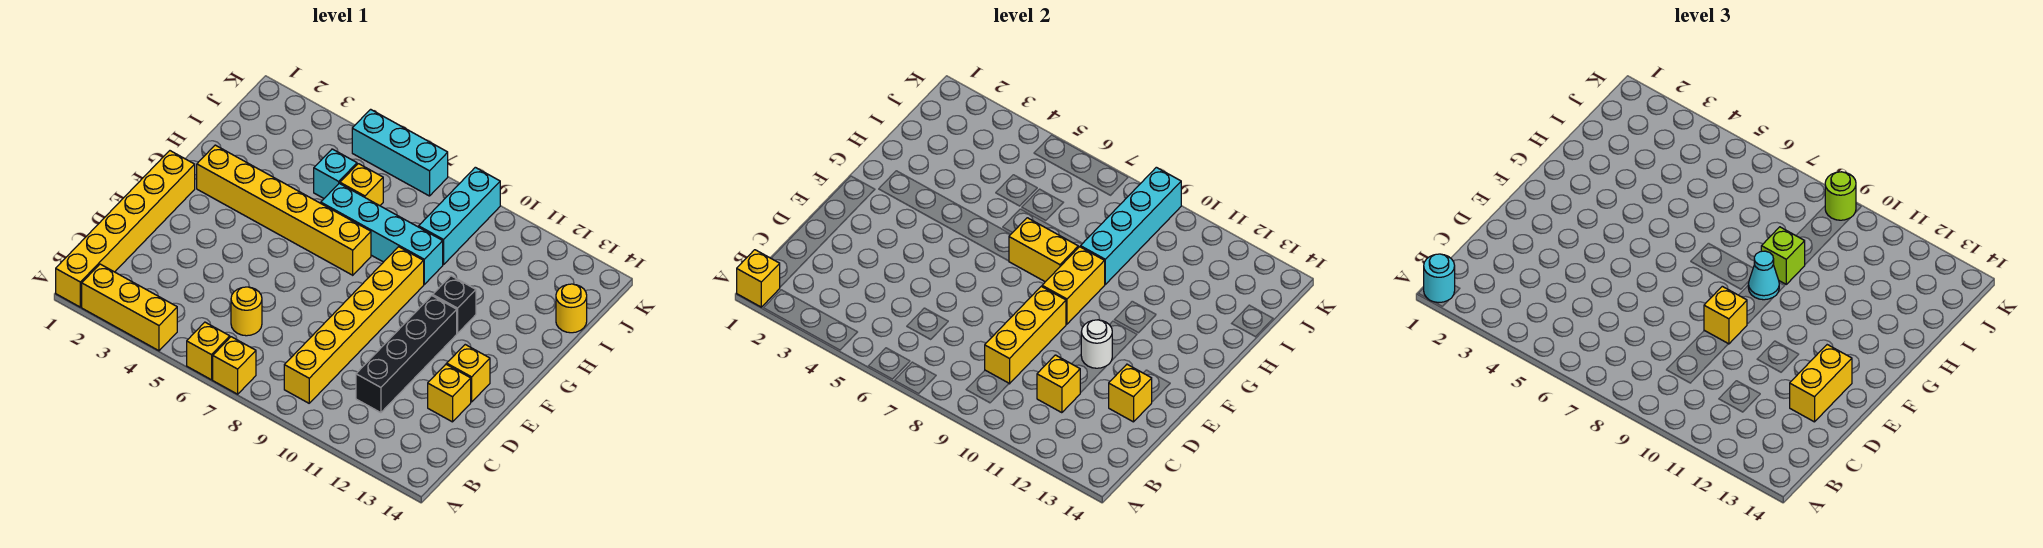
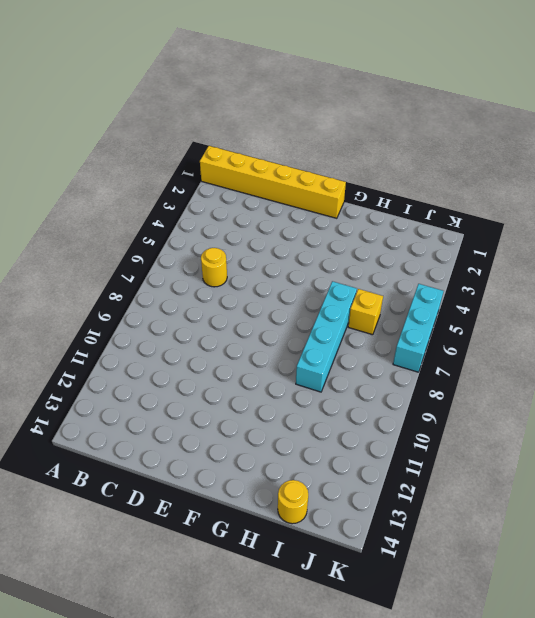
none -> yellow brick A2:A4 level 1
none -> yellow brick A6 level 1
none -> yellow brick A7 level 1
none -> yellow brick B9:G9 level 1

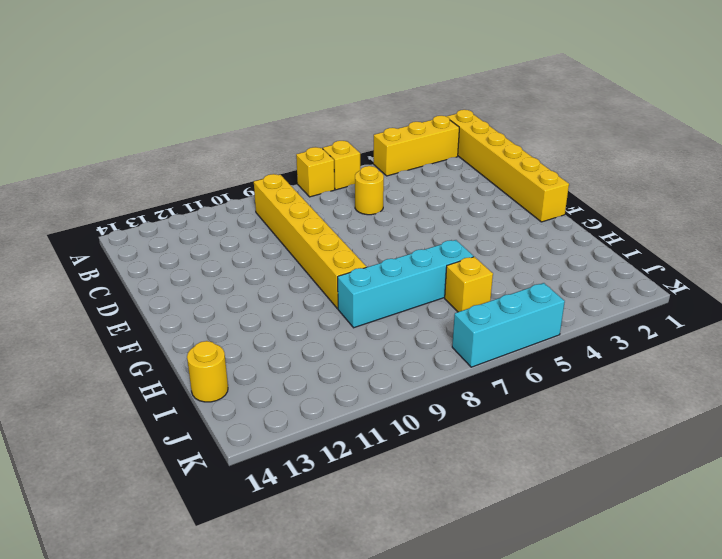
none -> black brick C11:F11 level 1
none -> yellow brick D13 level 1
none -> yellow brick E13 level 1
none -> yellow brick G2:G7 level 1

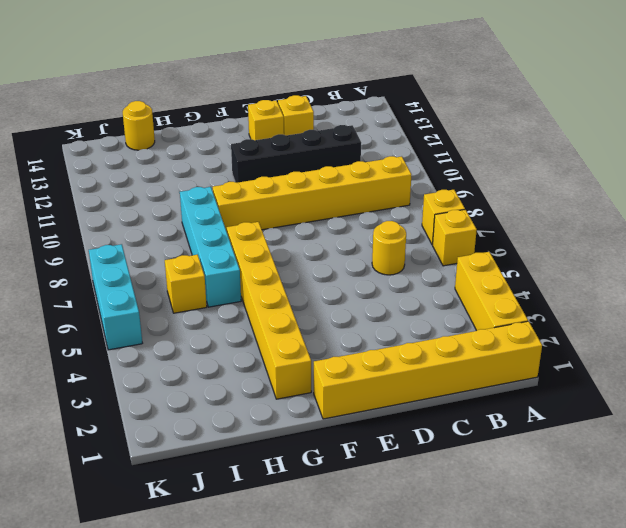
none -> black brick G11 level 1
none -> cyan brick I5 level 1
none -> cyan brick I9:K9 level 1
none -> yellow brick A1 level 2

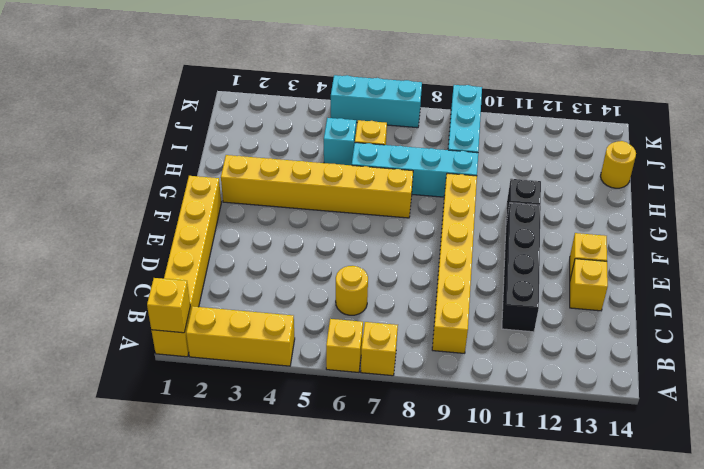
none -> yellow brick C9:E9 level 2
none -> yellow brick C11 level 2
none -> yellow brick D13 level 2
none -> white round brick E11 level 2

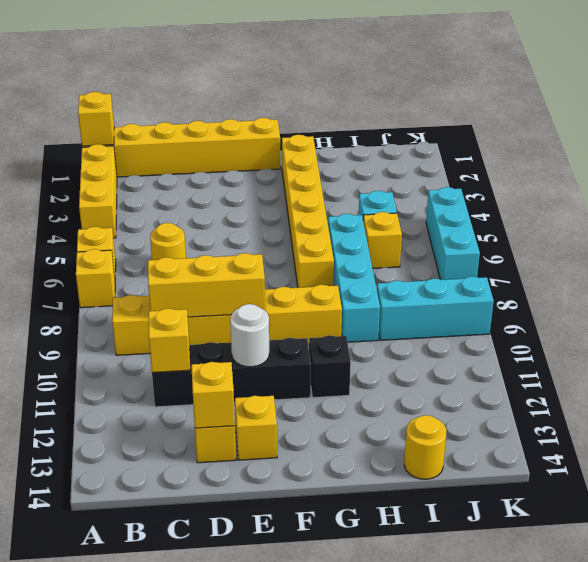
none -> yellow brick F9:G9 level 2
none -> yellow brick G7:G8 level 2
none -> cyan brick H9:K9 level 2
none -> cyan round brick A1 level 3

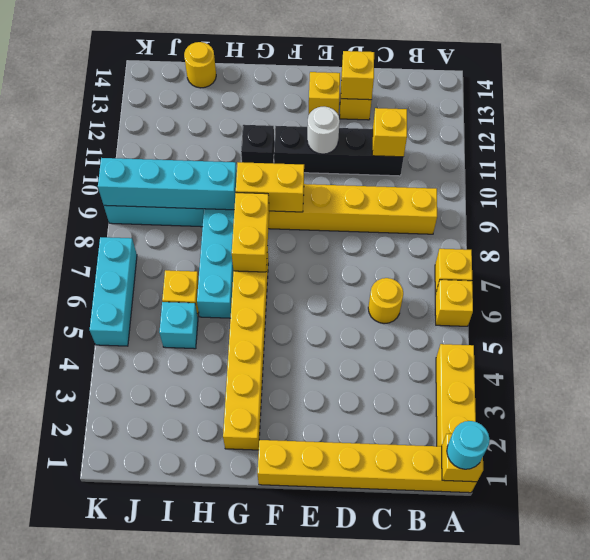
none -> yellow brick C9:E9 level 2
none -> yellow brick D13:E13 level 3
none -> yellow brick E9 level 3
none -> cyan cone G9 level 3

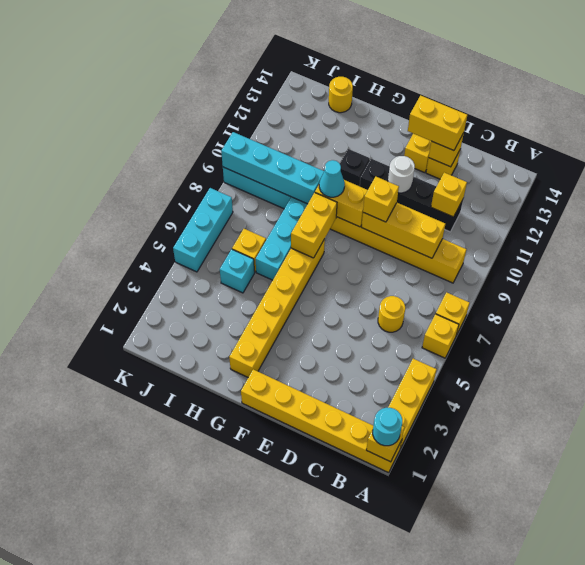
none -> lime brick H9 level 3
none -> lime round brick K9 level 3

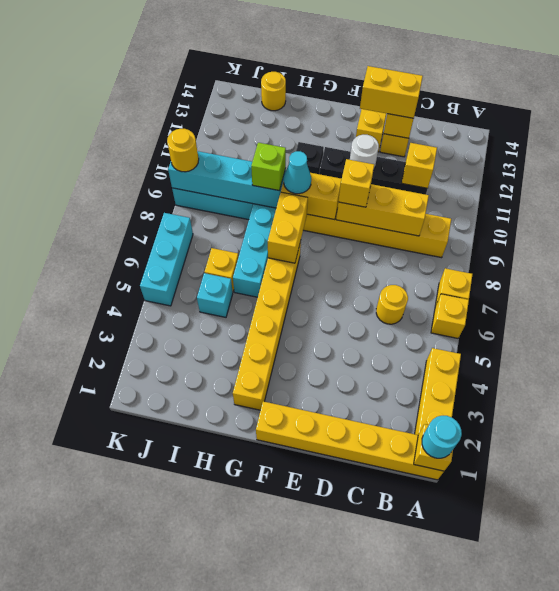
yellow round brick K9 level 3 -> lime round brick K9 level 3

